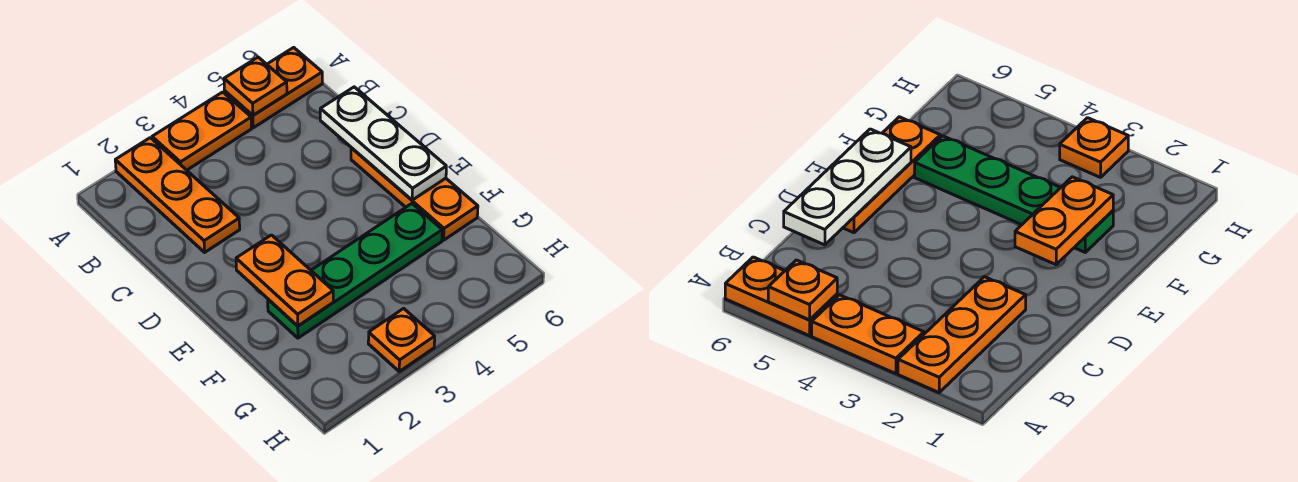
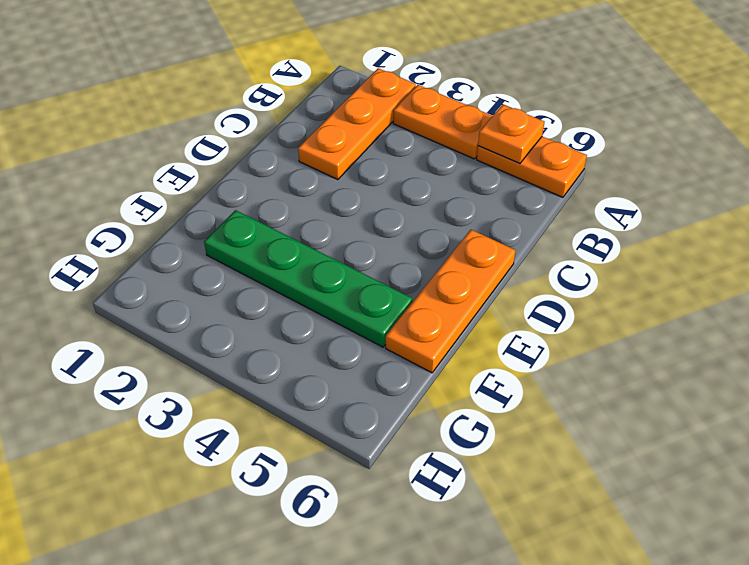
none -> orange plate H3 level 1
none -> white plate C6:E6 level 2

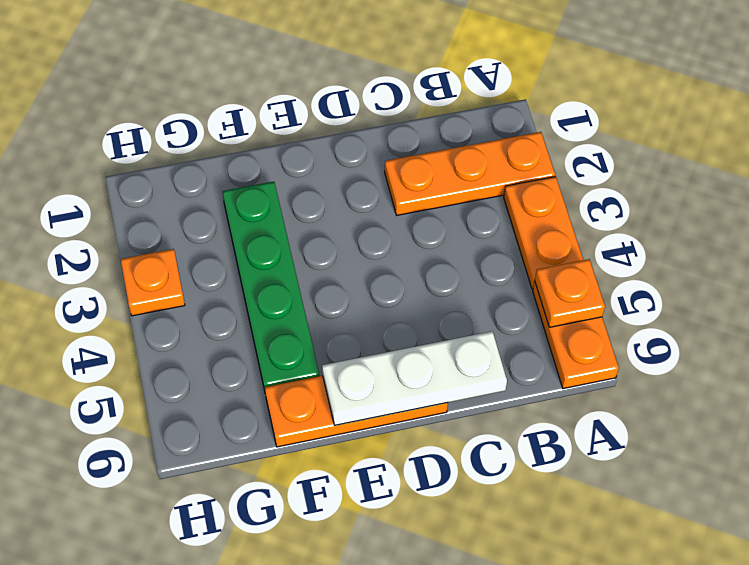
none -> orange plate E2:F2 level 2

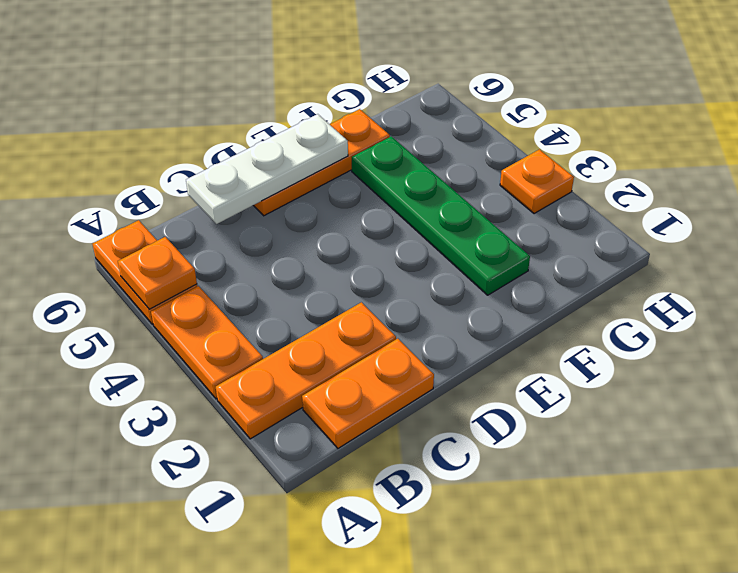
orange plate B1:C1 level 1 -> orange plate E2:F2 level 2

